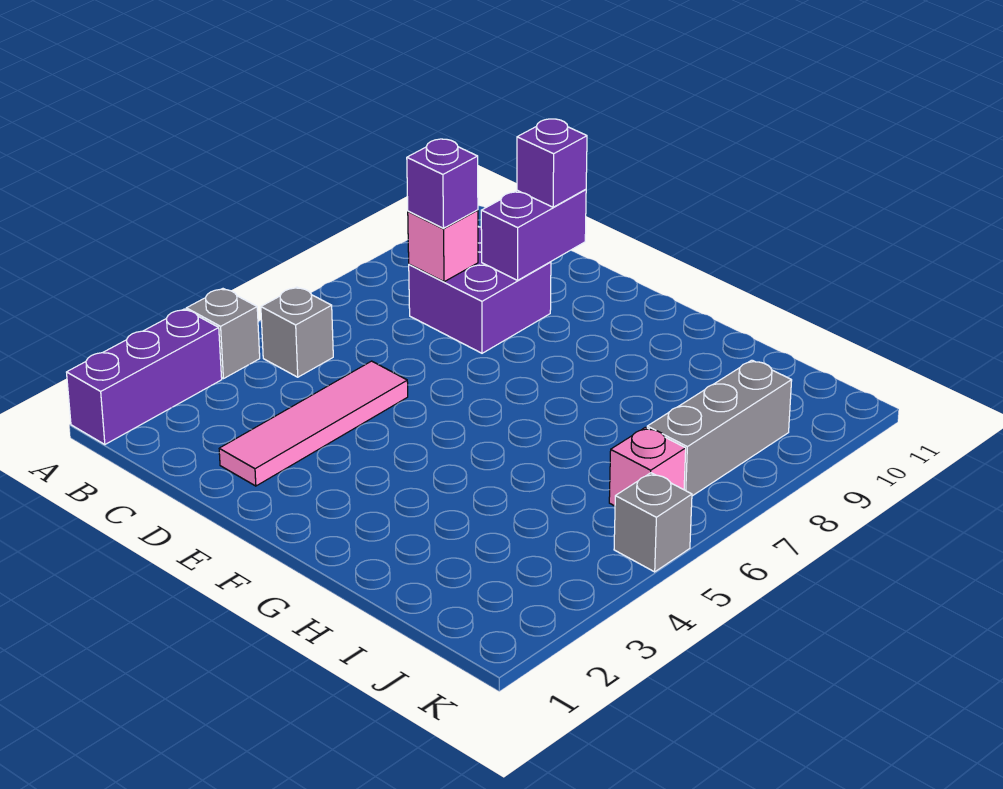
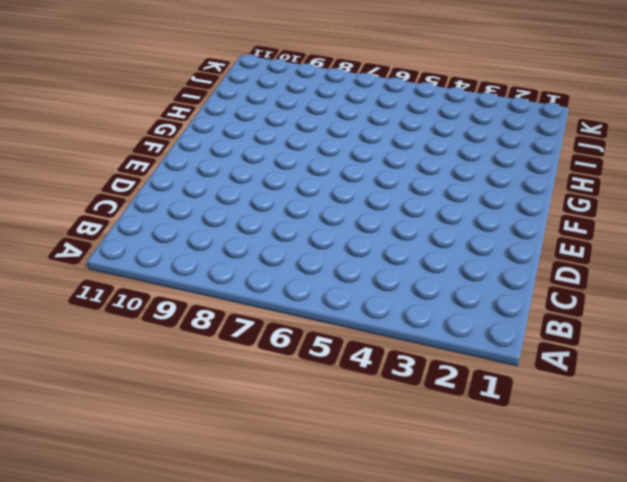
none -> purple brick A1:A3 level 1
none -> grey brick A4 level 1
none -> grey brick B5 level 1

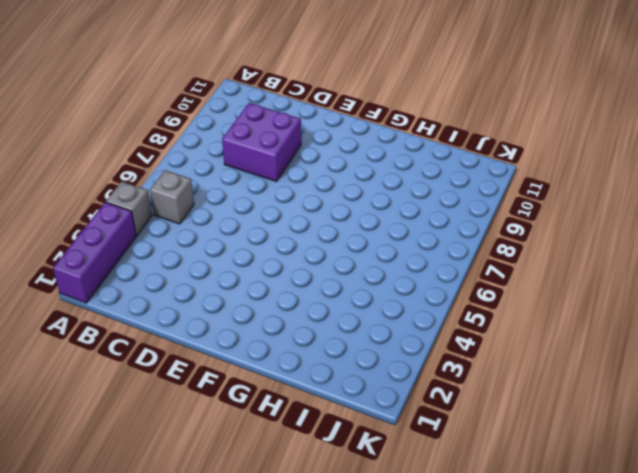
none -> pink tile D2:D5 level 1
none -> pink brick J6 level 1
none -> grey brick J7:J9 level 1

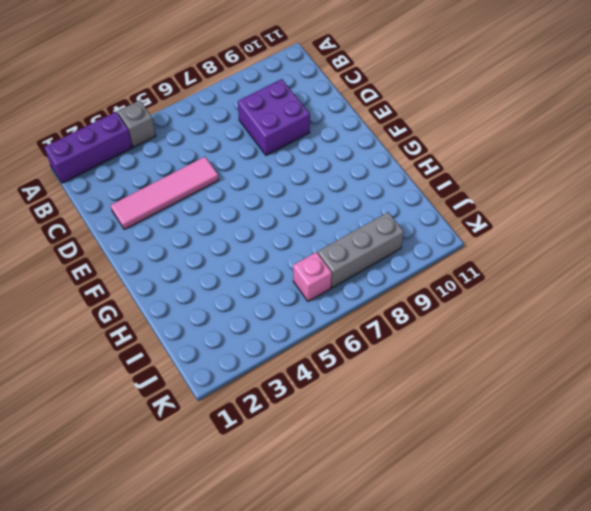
none -> grey brick B5 level 1
none -> grey brick K5 level 1
none -> pink brick C8 level 2

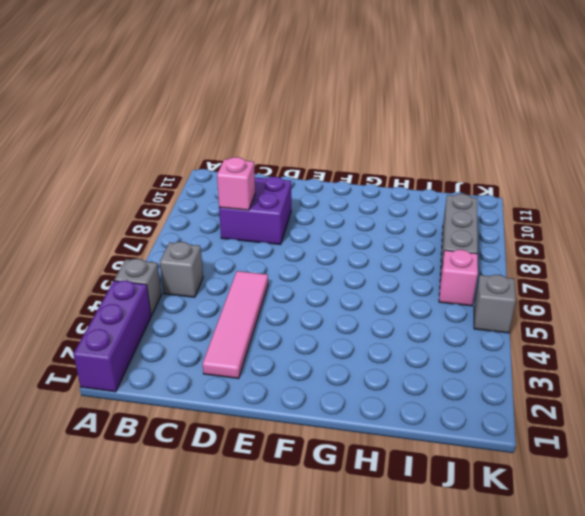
none -> purple brick D9:D10 level 2
none -> purple brick C8 level 3
none -> purple brick D10 level 3

